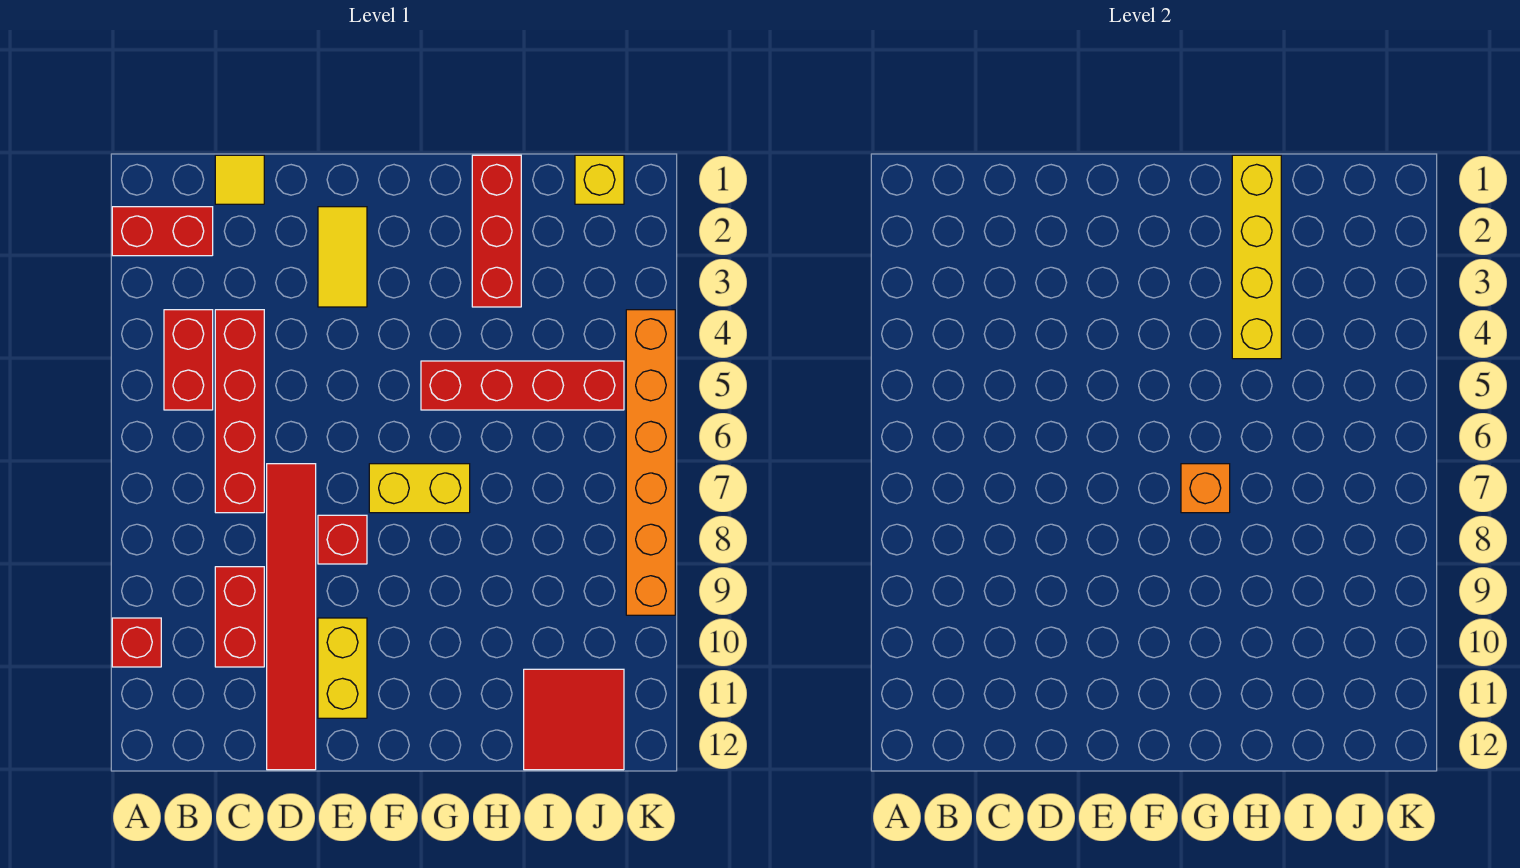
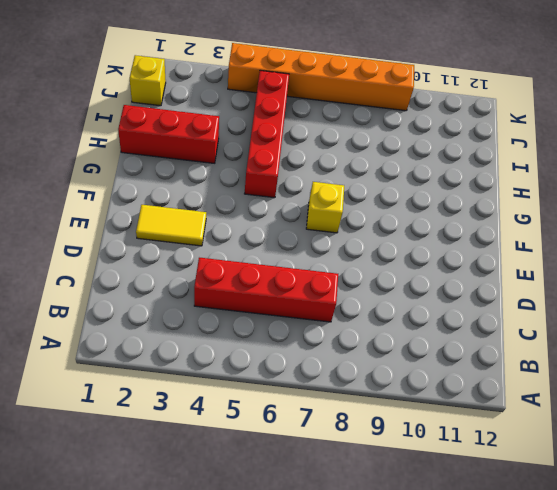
yellow brick F7 level 1 -> yellow brick F7:G7 level 1
none -> red brick A2:B2 level 1
none -> red brick A10 level 1
none -> red brick B4:B5 level 1

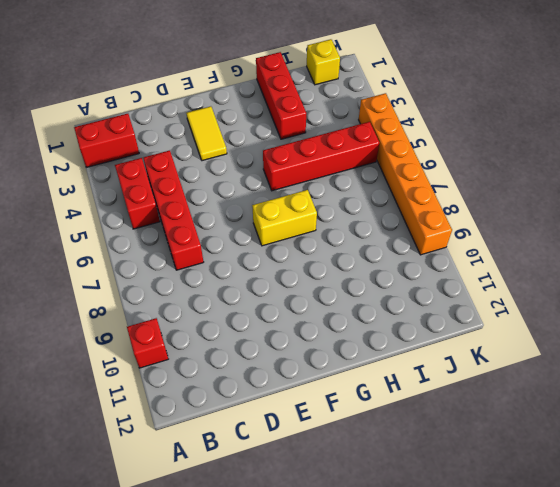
none -> yellow tile C1 level 1
none -> red brick C9:C10 level 1
none -> red tile D7:D12 level 1

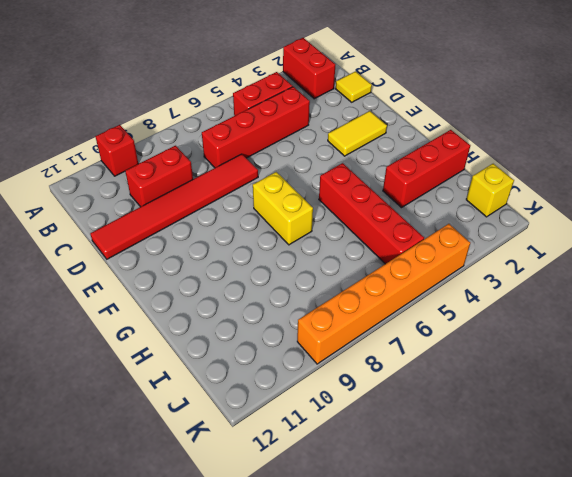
none -> red brick E8 level 1
none -> yellow brick E10:E11 level 1
none -> red tile I11:J12 level 1

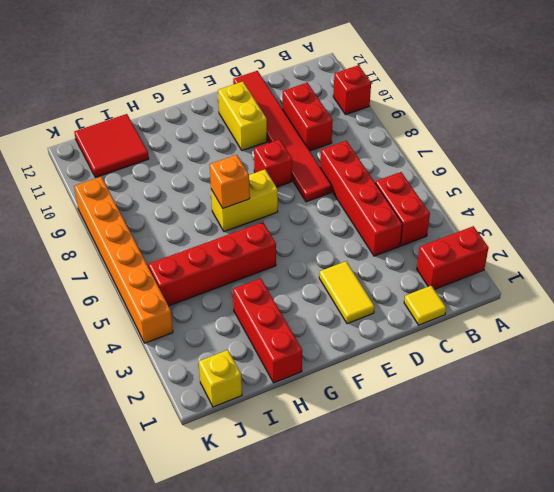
none -> yellow brick H1:H4 level 2

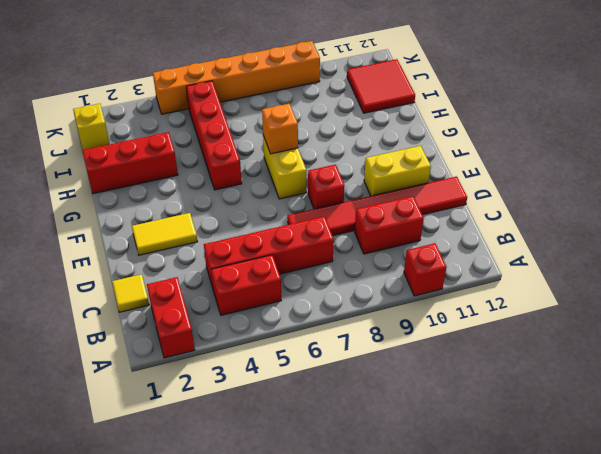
none -> yellow brick H1:H4 level 2

